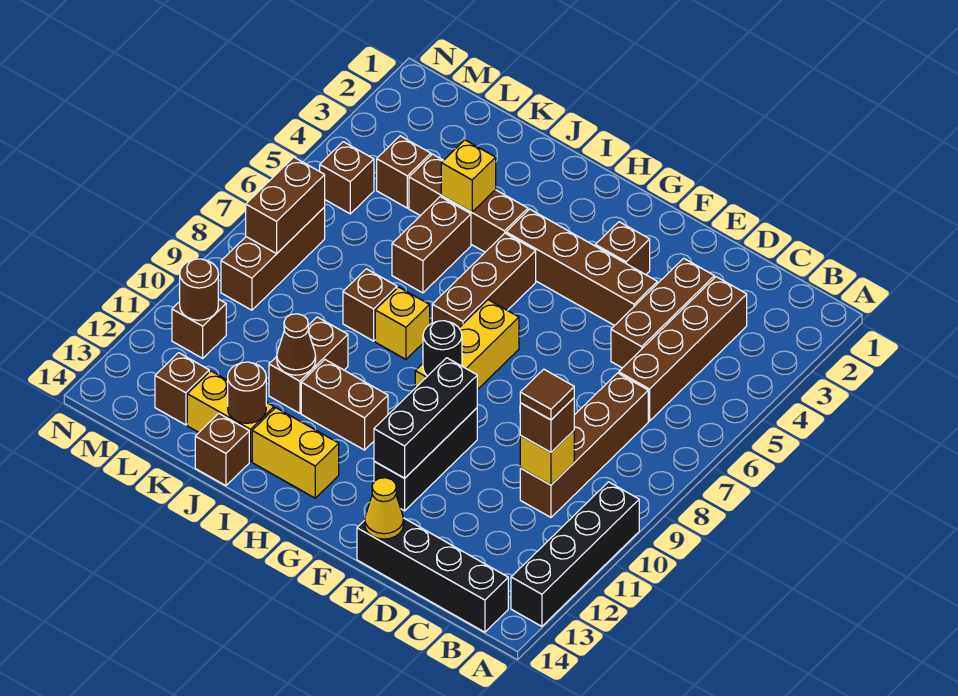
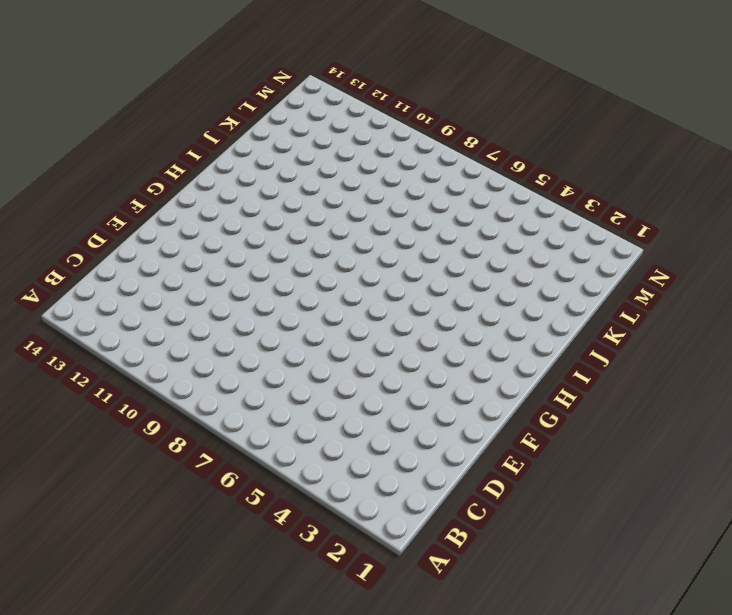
none -> black brick A10:A13 level 1
none -> black brick B14:E14 level 1
none -> brown brick C3:C6 level 1
none -> brown brick C7:C10 level 1

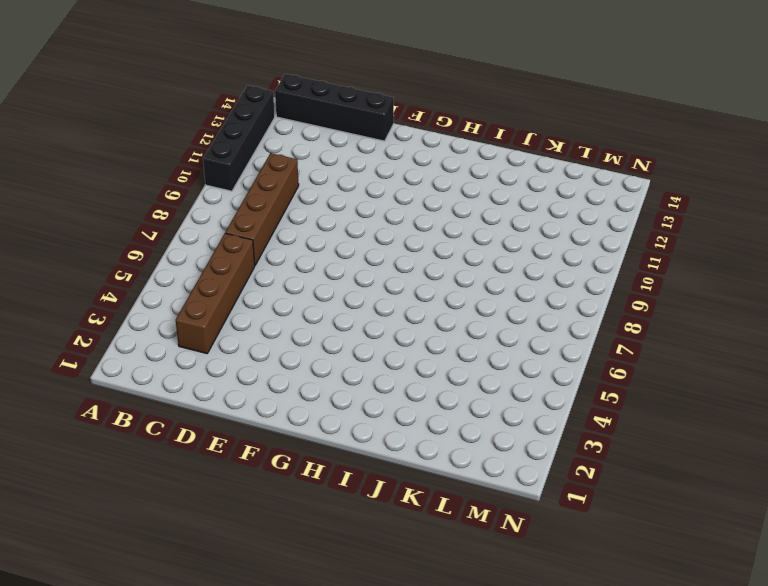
none -> brown brick D3:D5 level 1
none -> brown brick E4:H4 level 1
none -> brown brick F3 level 1
none -> black brick F10:F12 level 1

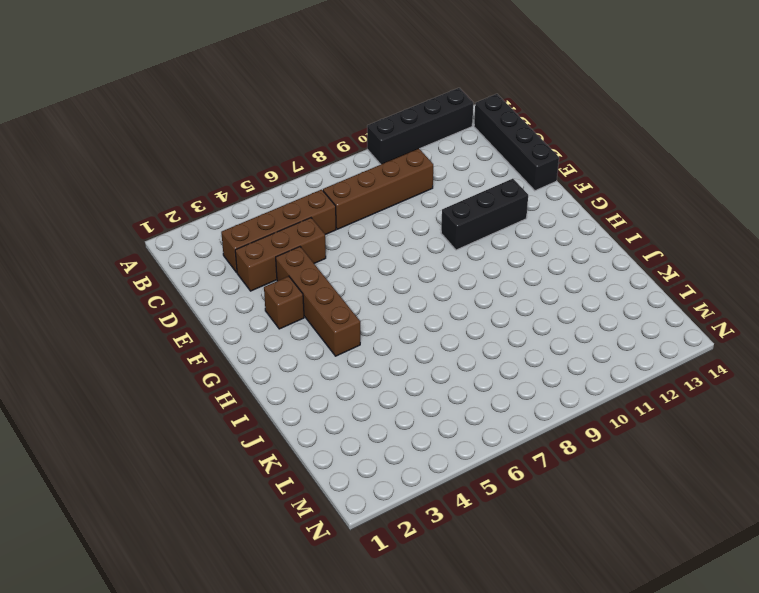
none -> yellow brick G7:G9 level 1
none -> brown brick H5:H7 level 1
none -> brown brick H11:I11 level 1
none -> yellow brick H13:I13 level 1

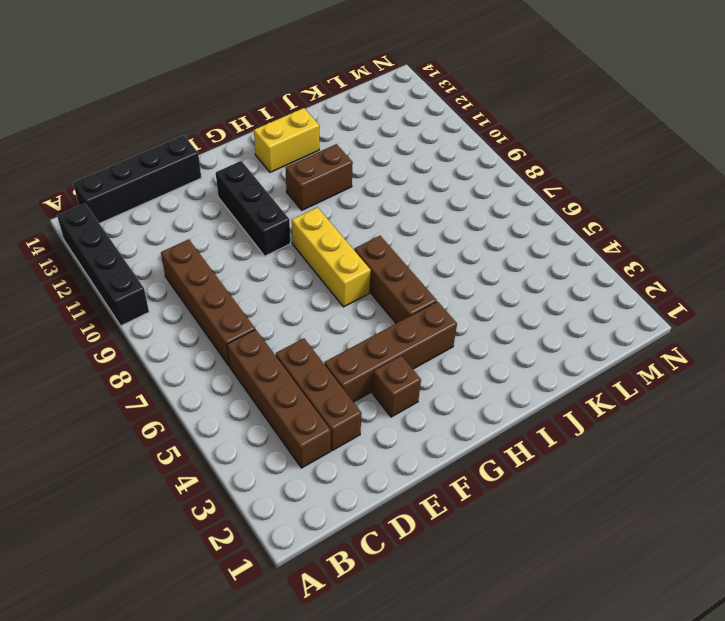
none -> brown brick I4:K4 level 1
none -> yellow brick I8 level 1
none -> brown brick J5:J6 level 1
none -> brown brick J8 level 1

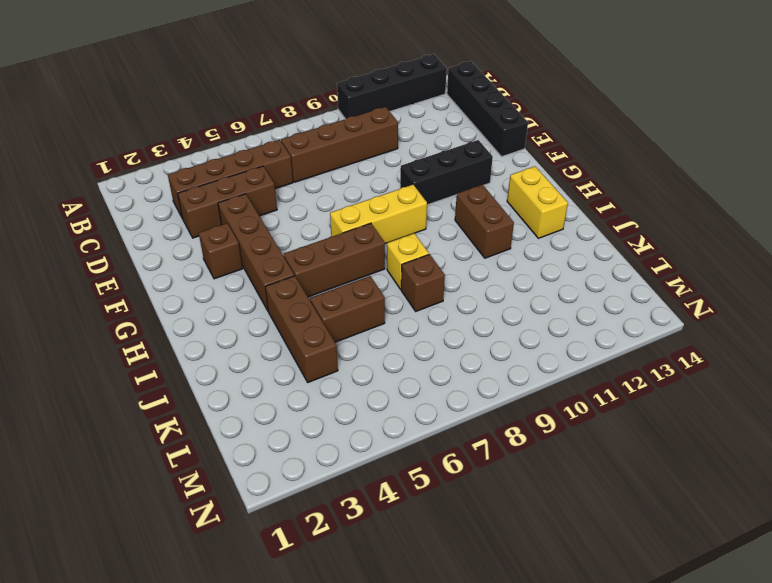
none -> brown brick J10:J11 level 1
none -> yellow brick J13:K13 level 1
none -> brown brick J14 level 1
none -> brown brick L4 level 1

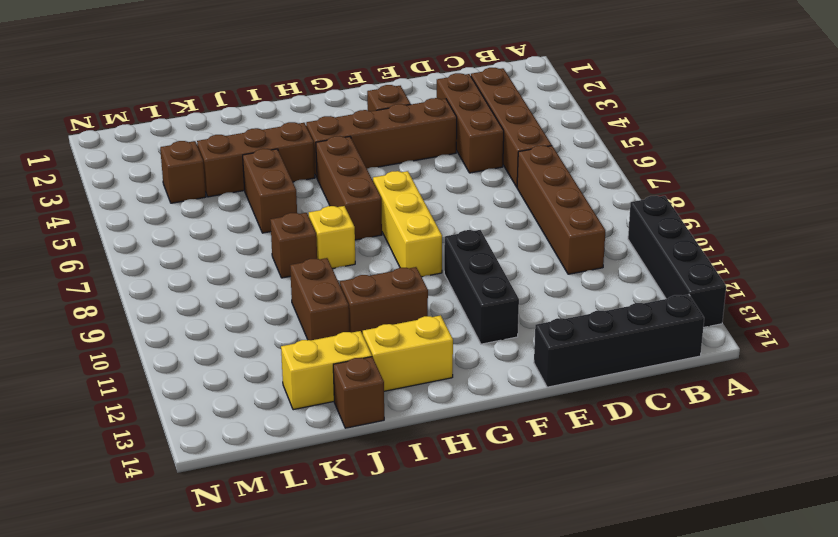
none -> brown brick L13 level 1
none -> brown brick M5 level 1
none -> brown brick M7:M9 level 1
none -> brown brick M11 level 1

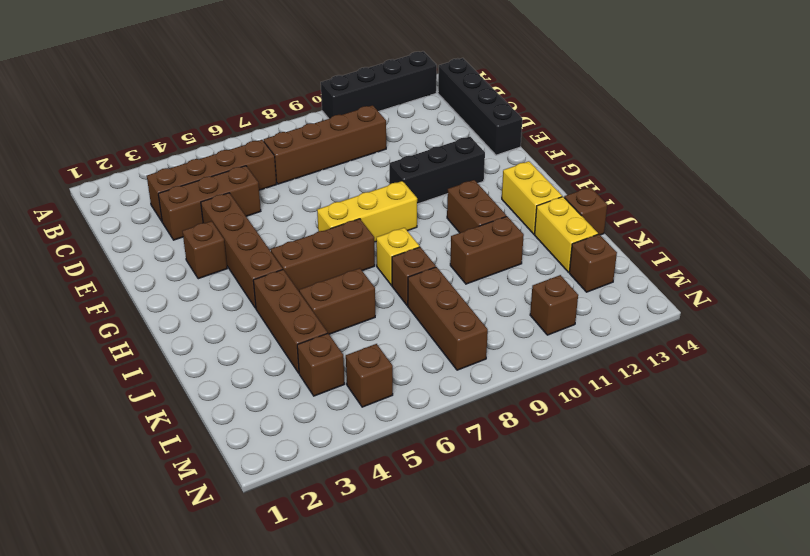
brown brick K8:M8 level 1 -> brown brick M7:M9 level 1
none -> yellow brick C10 level 2
none -> yellow cone E14 level 2
none -> black brick F10:F12 level 2
none -> black round brick G9 level 2

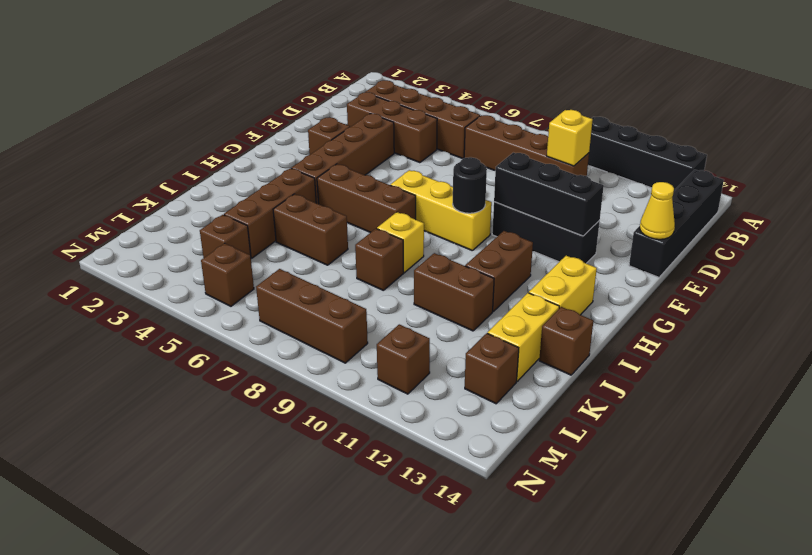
none -> yellow brick J4 level 2
none -> brown cone J11 level 2
none -> brown round brick J13 level 2
none -> brown brick M7:M8 level 2

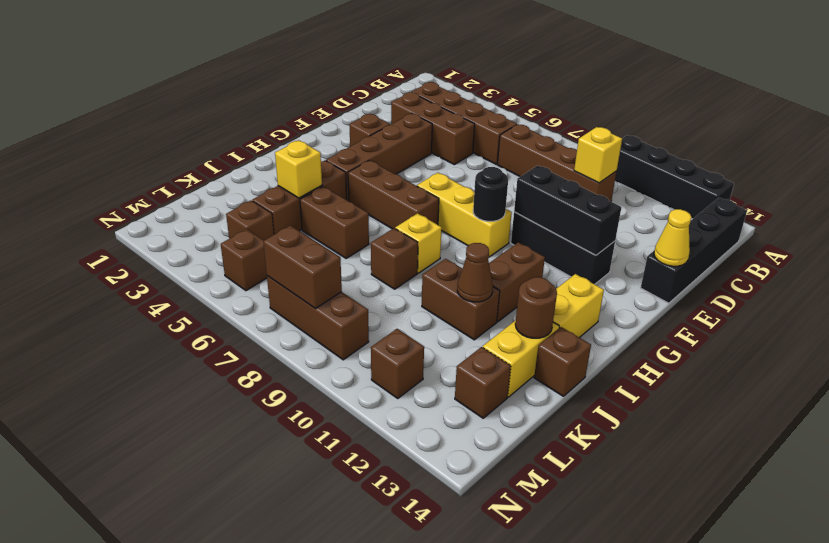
none -> brown round brick M11 level 2
none -> brown brick C10 level 3
none -> brown tile C10 level 4

